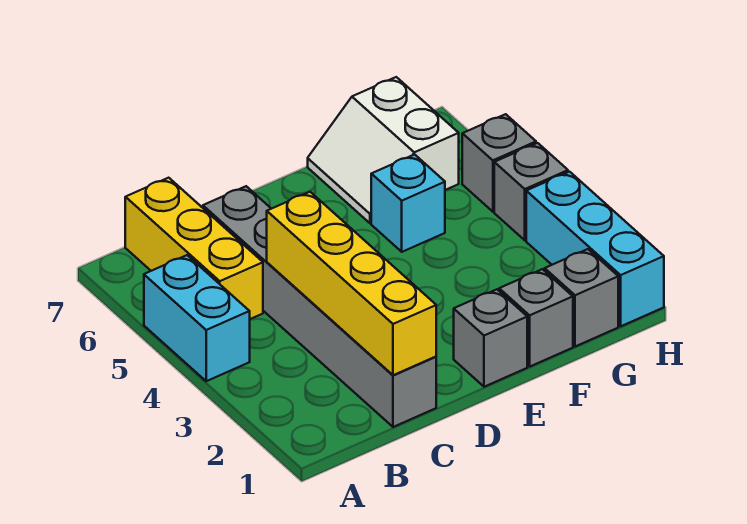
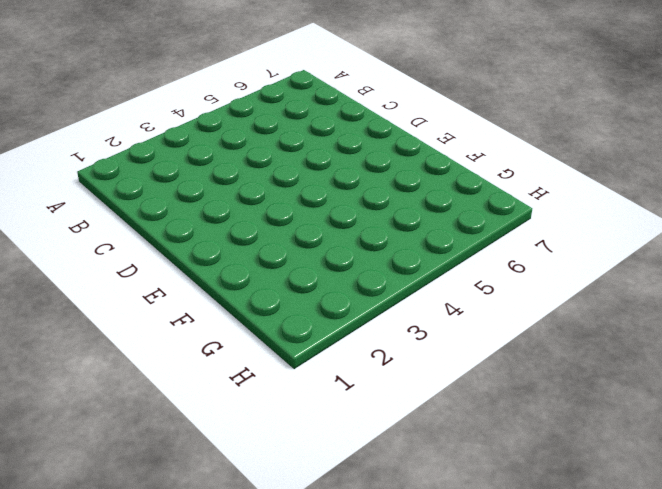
none -> cyan brick A4:A5 level 1
none -> yellow brick B5:B7 level 1
none -> grey brick C1:C6 level 1

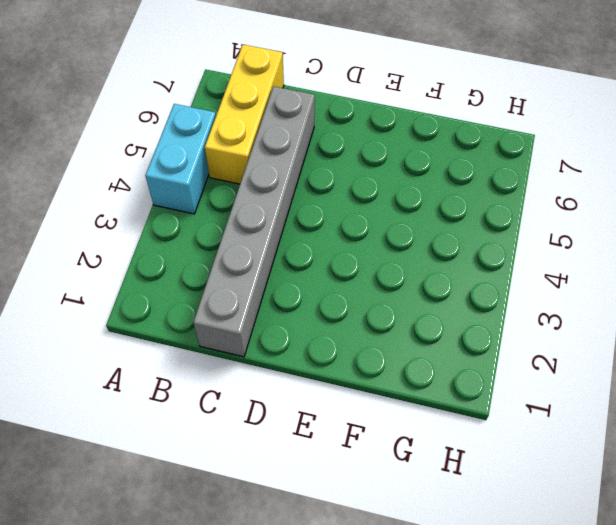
none -> grey brick E1 level 1
none -> grey brick F1 level 1
none -> cyan brick F5 level 1

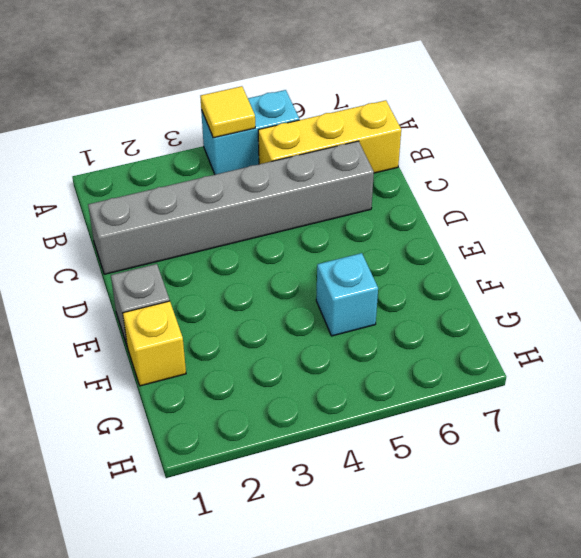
yellow tile A4 level 2 -> none
yellow brick F1 level 1 -> grey brick F1 level 1
none -> white slope F6:G7 level 1 top G
none -> grey brick G1 level 1
none -> cyan brick H1:H3 level 1

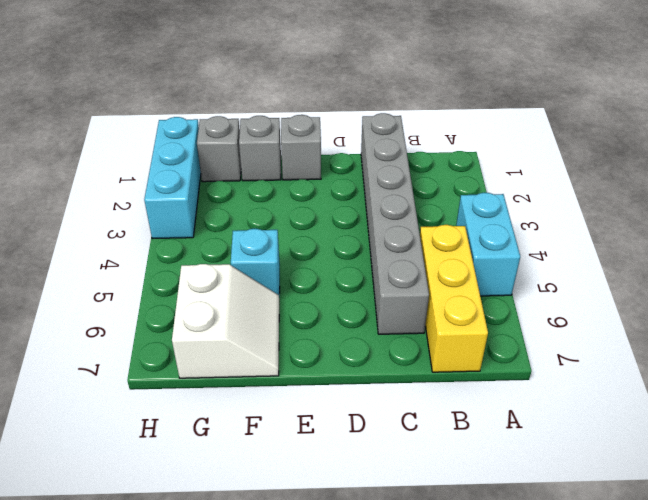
none -> grey brick H4 level 1
none -> grey brick H5 level 1
none -> yellow brick C1:C4 level 2

